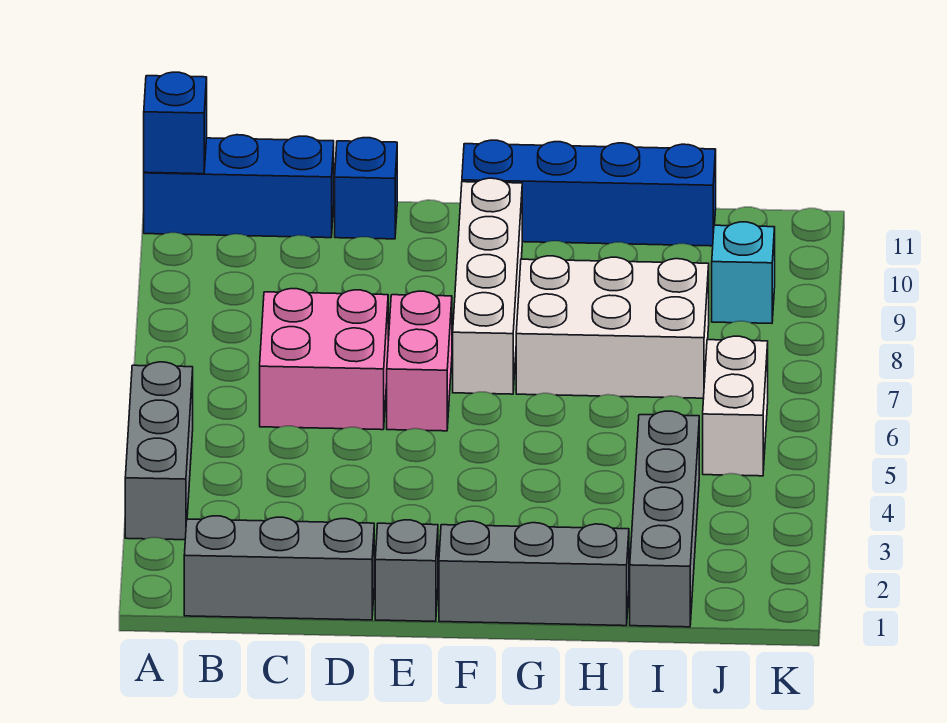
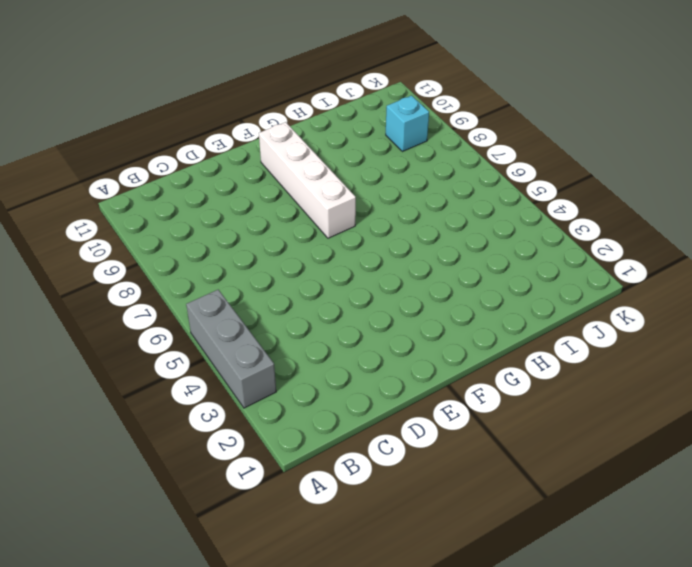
none -> blue brick A11:C11 level 1
none -> grey brick B1:D1 level 1
none -> pink brick C6:D7 level 1

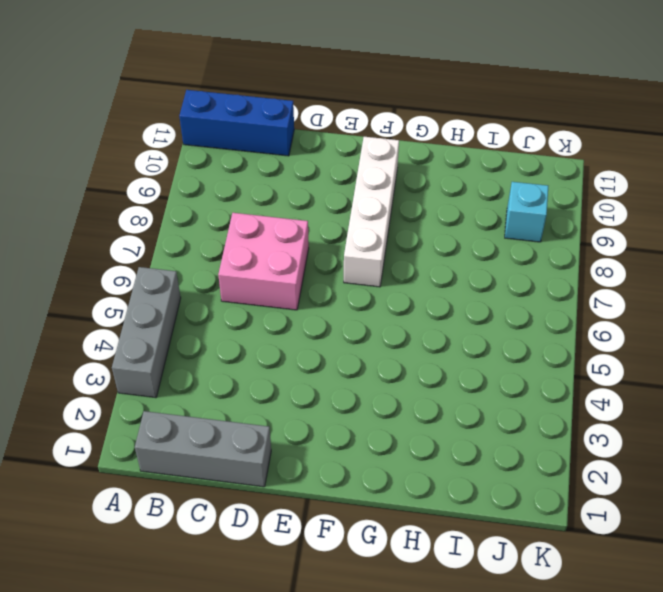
none -> blue brick D11 level 1
none -> grey brick E1 level 1
none -> pink brick E6:E7 level 1

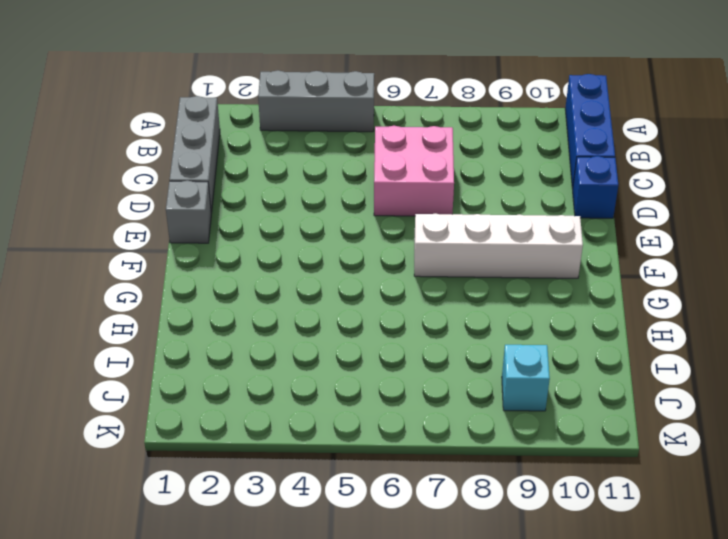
none -> pink brick E6:E7 level 1
none -> grey brick F1:H1 level 1
none -> blue brick F11:I11 level 1

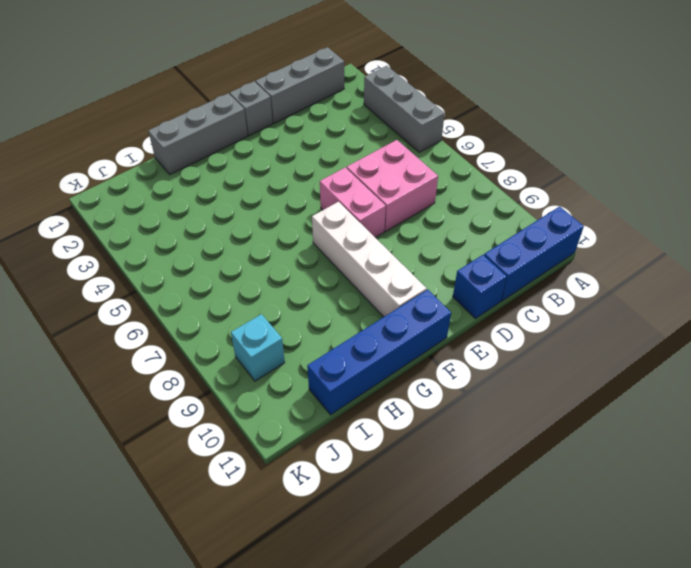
none -> white brick G7:I8 level 1
none -> grey brick I1:I4 level 1
none -> white brick J5:J6 level 1

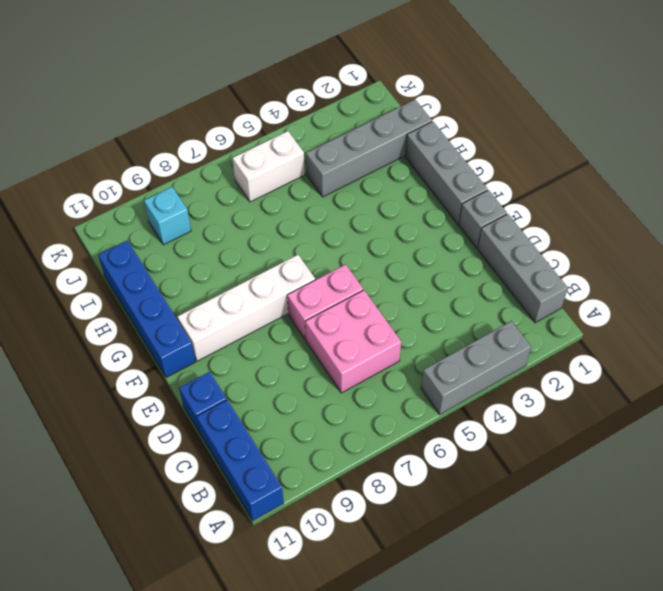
none -> white brick G7:I8 level 1
none -> blue brick A11 level 2

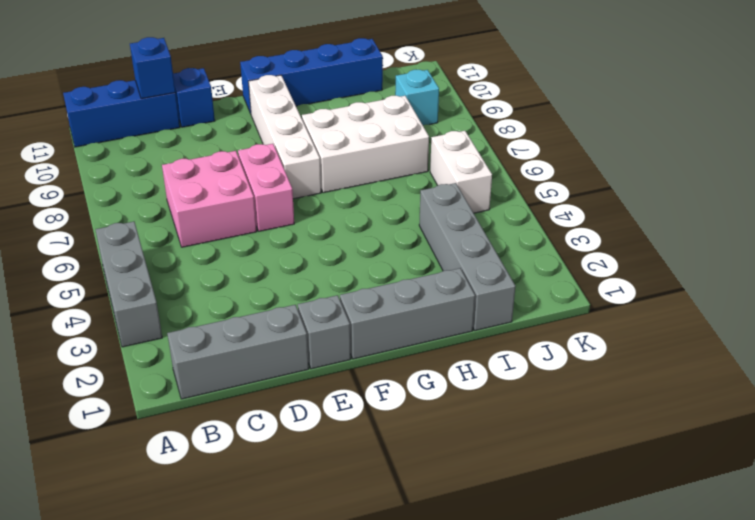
blue brick C11 level 2 -> blue brick A11 level 2

